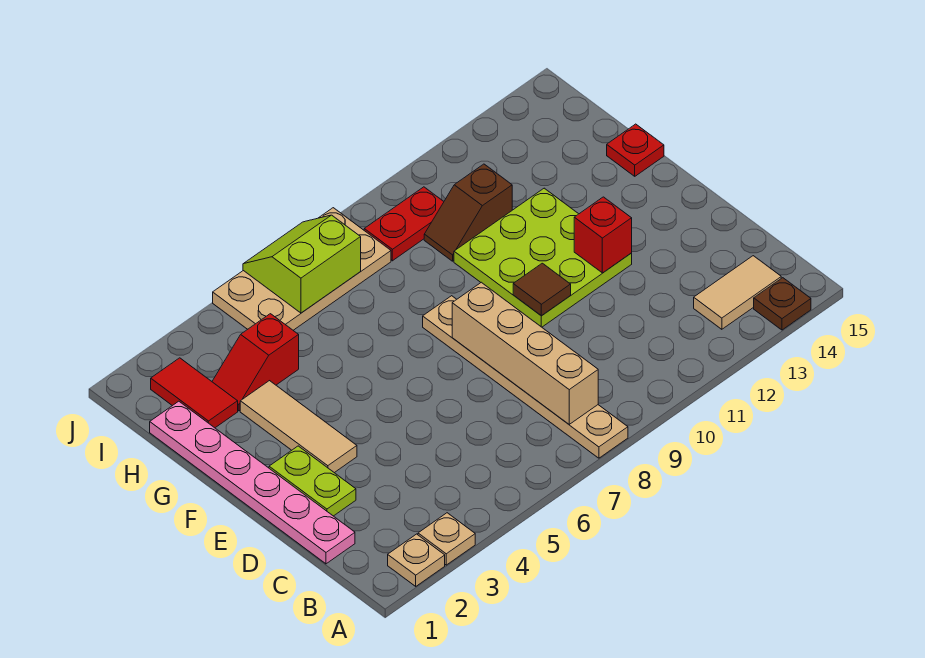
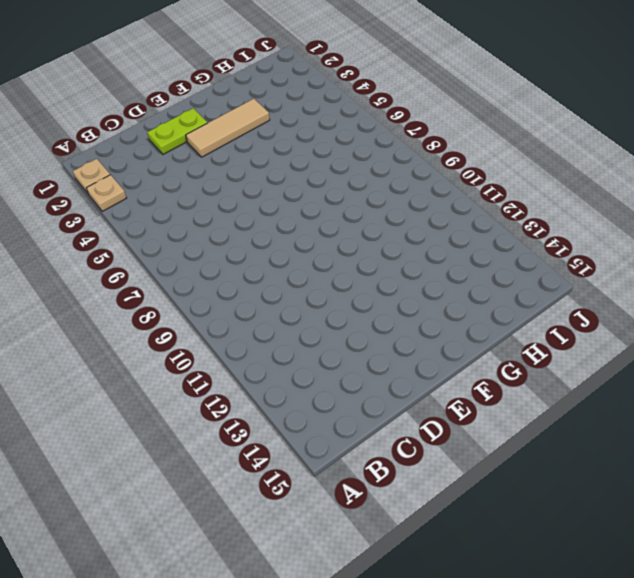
none -> tan plate A8:F8 level 1
none -> brown plate A14 level 1
none -> tan tile B13:B14 level 1

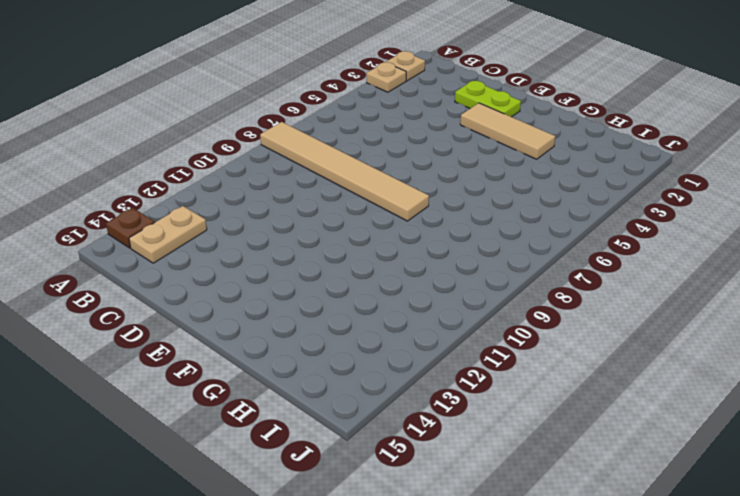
tan tile A8:F8 level 1 -> tan plate A8:F8 level 1
tan plate B13:B14 level 1 -> tan tile B13:B14 level 1
none -> pink plate C1:H1 level 1
none -> lime plate E10:G12 level 1
none -> red plate G15 level 1

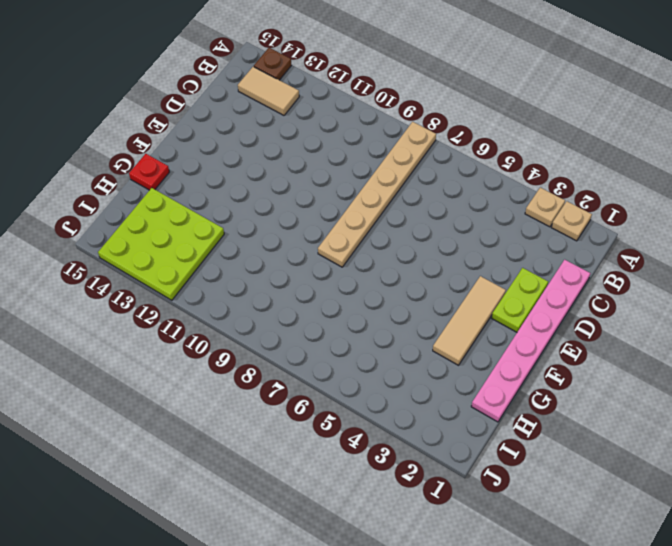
lime plate H12:J14 level 1 -> lime plate E10:G12 level 1
none -> red tile H2:I2 level 1
none -> red slope H3:H4 level 1 top 4
none -> brown slope H10:H11 level 1 top 11

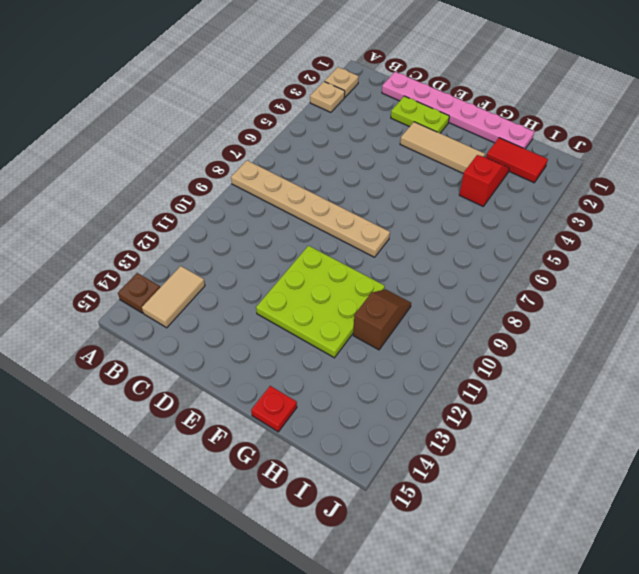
none -> tan plate I5:J8 level 1
none -> red plate I9:I10 level 1
none -> tan brick B8:E8 level 2

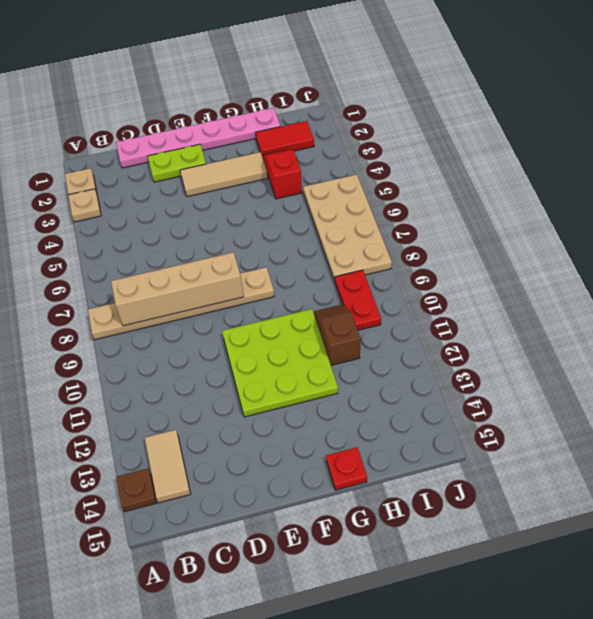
none -> brown tile E10 level 2
none -> red brick E12 level 2
none -> lime slope I6:J7 level 2 top I

